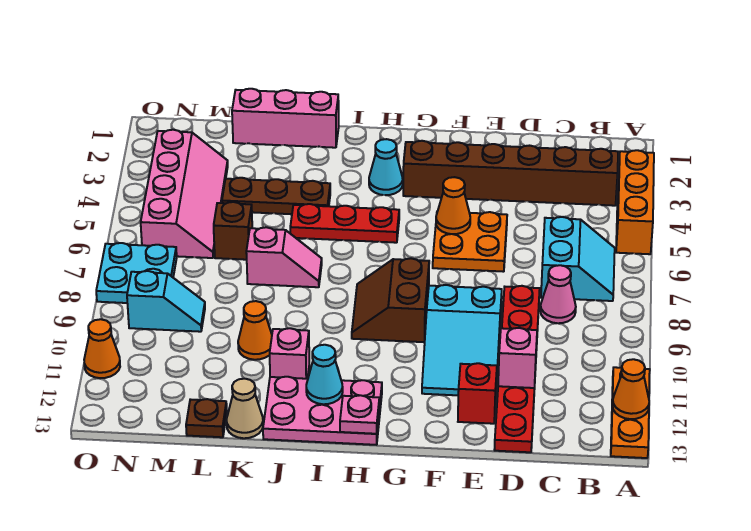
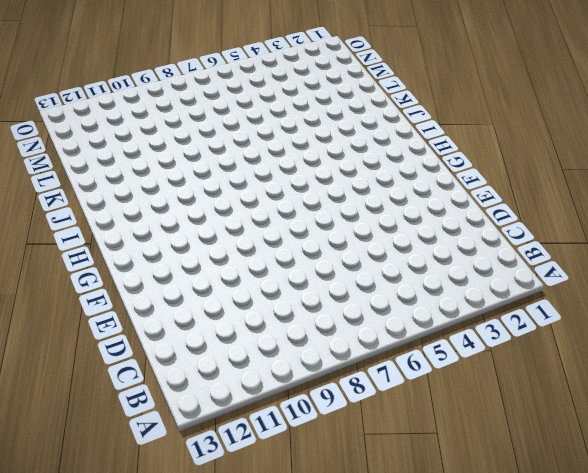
none -> orange brick A3:A5 level 1
none -> orange plate A11:A13 level 1
none -> brown brick B3:G3 level 1
none -> cyan slope B6:C7 level 1 top C

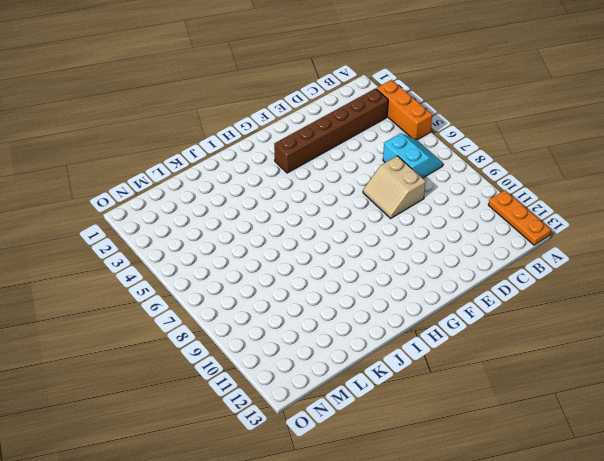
tan slope D7:E8 level 1 top D -> red plate D8:D13 level 1
none -> pink cone C8 level 1
none -> orange plate E5:F6 level 1
none -> cyan slope E9:F11 level 1 top 9
none -> red brick E12 level 1

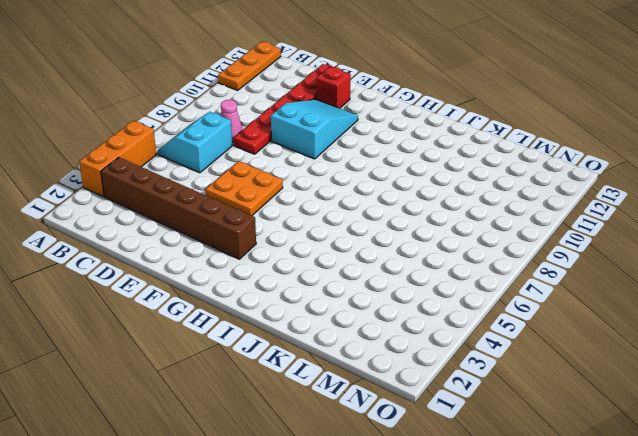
none -> brown slope G8:H9 level 1 top G
none -> cyan cone H3 level 1
none -> red plate H5:J5 level 1
none -> pink plate H12:J13 level 1

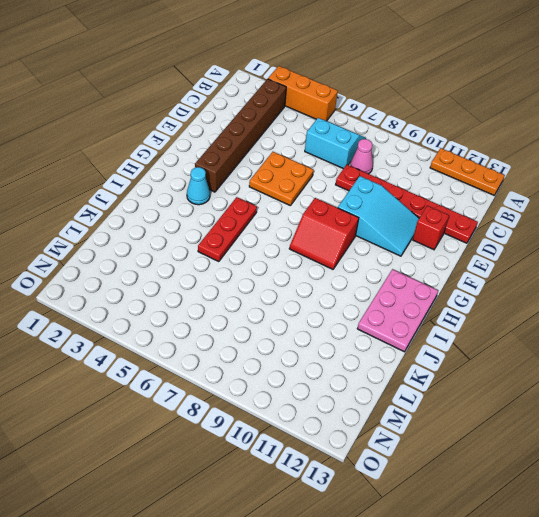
red slope G8:H9 level 1 top G -> brown slope G8:H9 level 1 top G
none -> pink brick J1:L1 level 1
none -> brown plate J4:L4 level 1
none -> pink slope J7:K7 level 1 top K
none -> pink brick J11 level 1

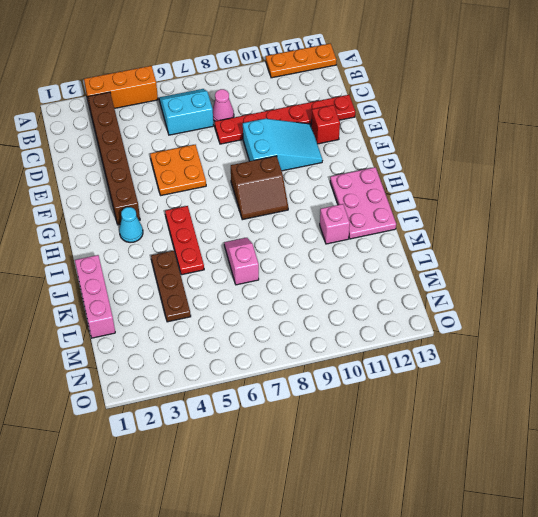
none -> orange cone K10 level 1
none -> tan cone K13 level 1
none -> brown brick L6 level 1
none -> brown plate L13 level 1

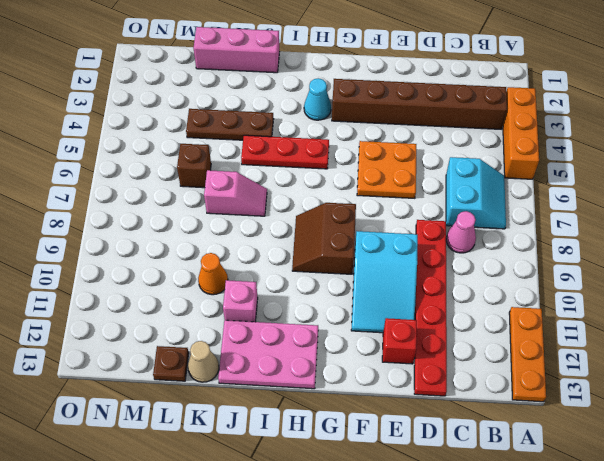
none -> pink slope M3:N6 level 1 top N
none -> cyan slope M9:N9 level 1 top N
none -> cyan plate N7:O8 level 1
none -> orange cone O11 level 1

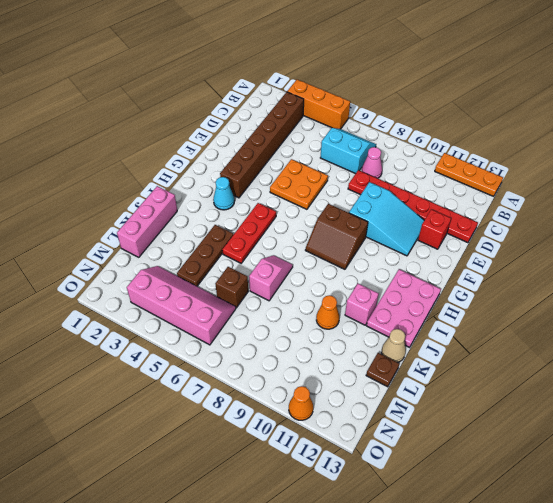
none -> cyan slope M9:N9 level 1 top N
none -> cyan plate N7:O8 level 1
none -> orange cone A12 level 2
none -> pink brick D11 level 2

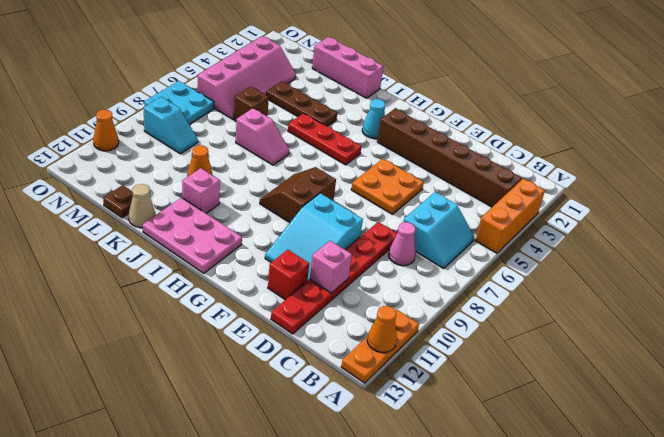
none -> orange cone F5 level 2
none -> pink plate H13 level 2
none -> cyan cone I12 level 2

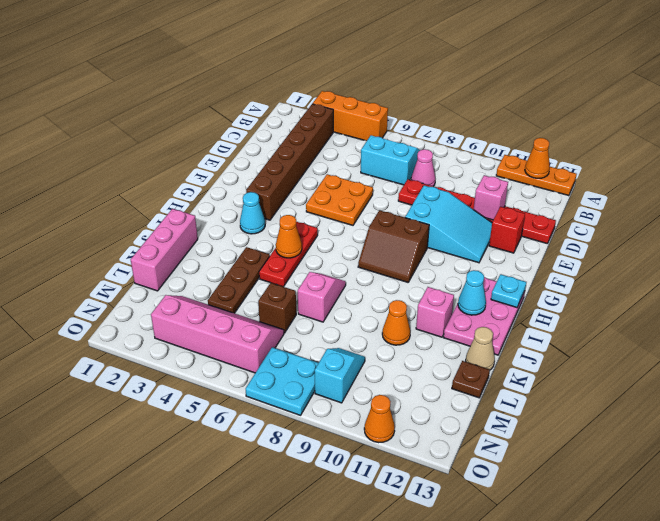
cyan plate H13 level 2 -> pink plate H13 level 2
orange cone I5 level 2 -> orange cone F5 level 2

